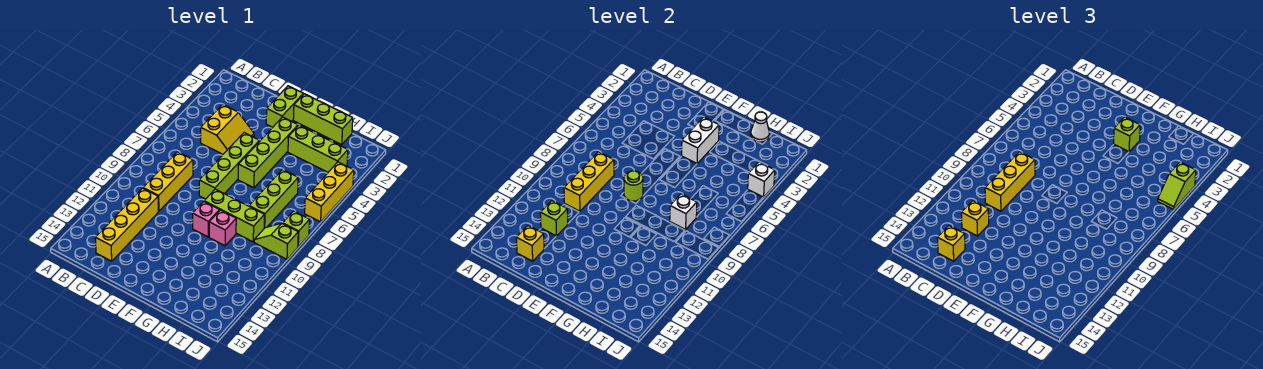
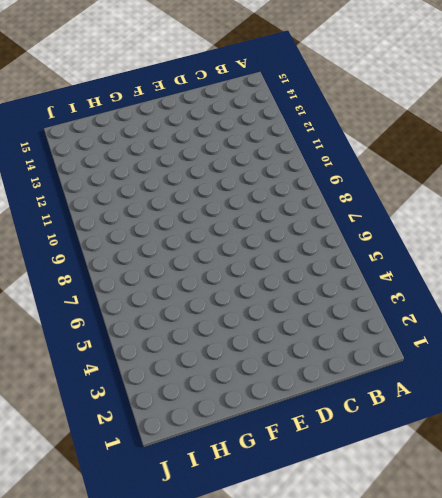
none -> yellow slope C4:D5 level 1 top C
none -> yellow brick C8:C10 level 1
none -> yellow brick C11:C14 level 1

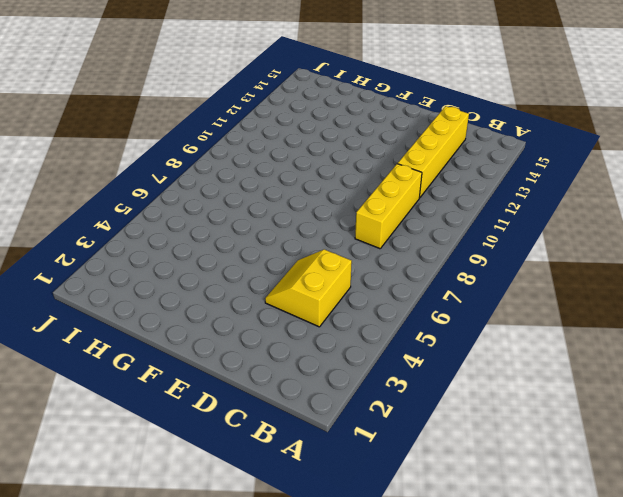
none -> lime brick E1:E2 level 1
none -> lime brick E5:E8 level 1
none -> lime brick F1:H1 level 1

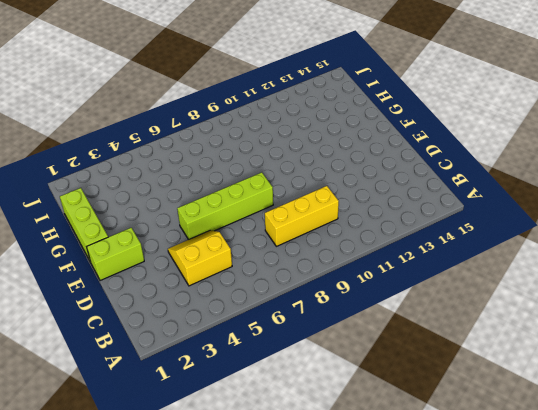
none -> yellow brick C11:C14 level 1
none -> lime brick F3:F6 level 1
none -> lime brick F9:H9 level 1

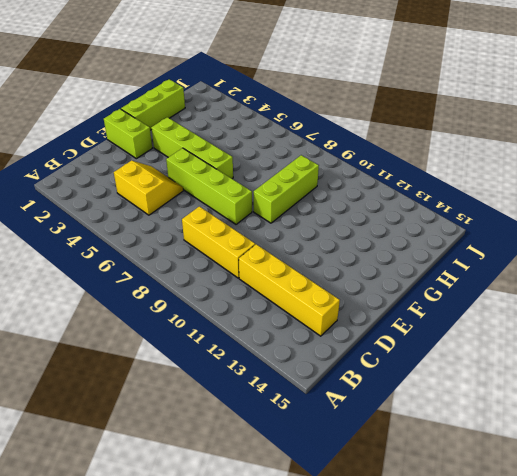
none -> pink brick F10 level 1
none -> lime brick G3:I3 level 1
none -> pink brick G10 level 1

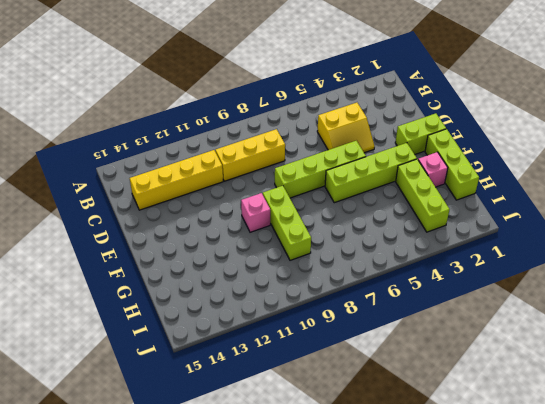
pink brick G2 level 1 -> pink brick G10 level 1
none -> lime brick H6:H8 level 1
none -> lime slope I9:J9 level 1 top J
none -> yellow brick J4:J6 level 1

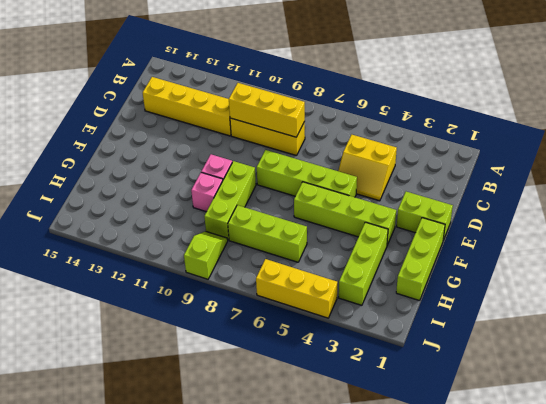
none -> lime brick J8 level 1
none -> lime brick C12 level 2
none -> yellow brick C14 level 2

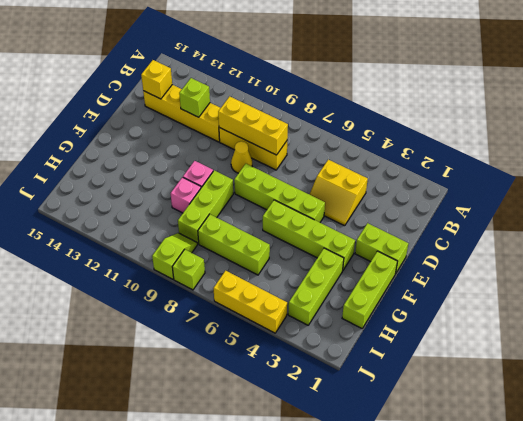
yellow cone D9 level 1 -> none
none -> lime round brick E8 level 2
none -> white brick F3:F4 level 2
none -> white cone H1 level 2

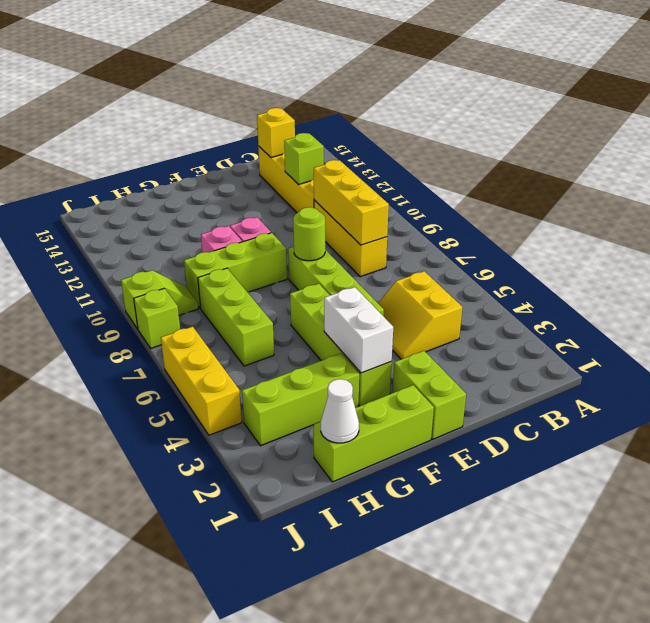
none -> white brick H8 level 2
none -> white brick J4 level 2
none -> yellow brick C8:C10 level 3

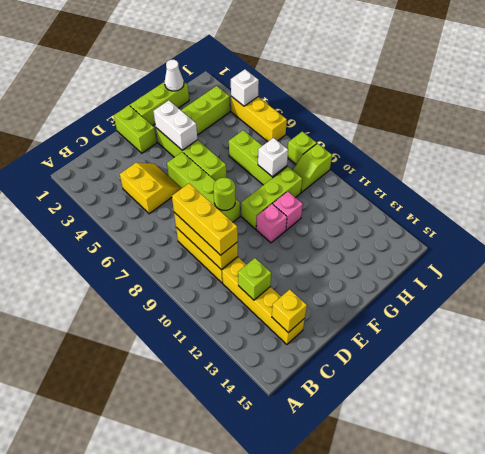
none -> yellow brick C12 level 3
none -> yellow brick C14 level 3
none -> lime brick F3 level 3

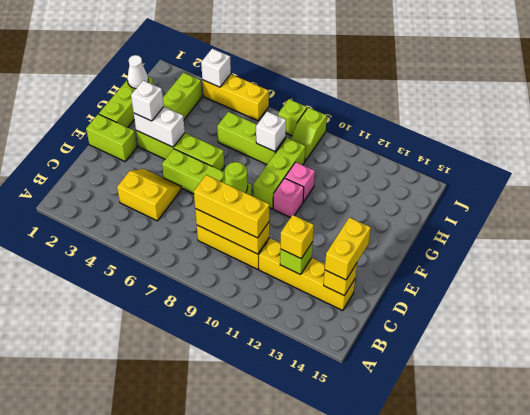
yellow brick C14:D14 level 3 -> yellow brick C14 level 3
white brick F3 level 3 -> lime brick F3 level 3
none -> lime slope J4:J5 level 3 top 4

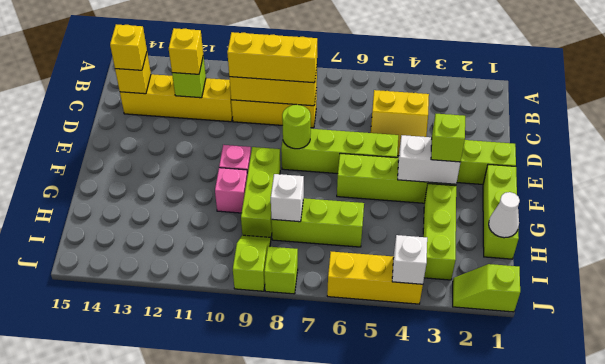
lime slope J1:J2 level 1 top 1 -> lime slope J4:J5 level 3 top 4

